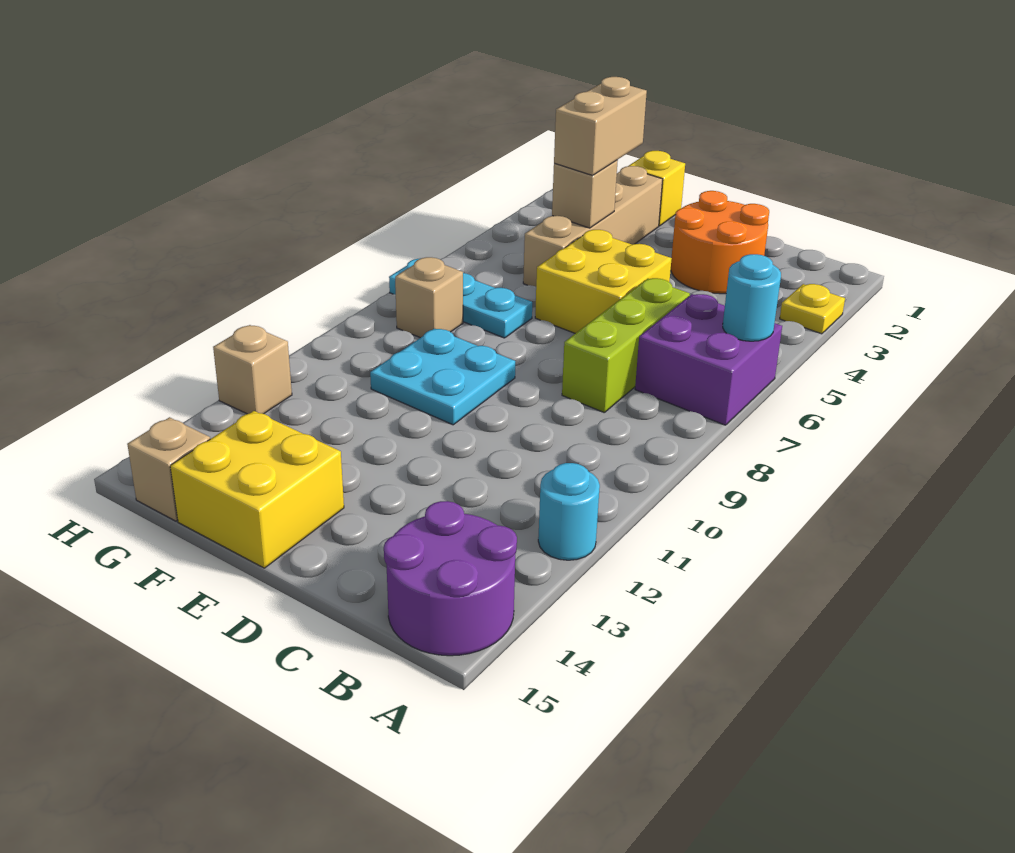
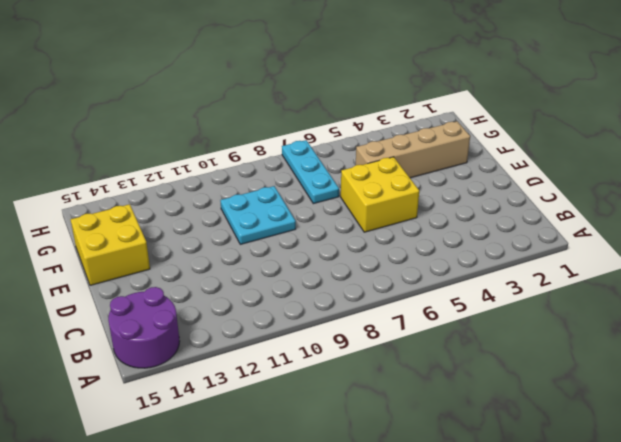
none -> yellow plate A3 level 1
none -> purple brick A6:B7 level 1
none -> cyan round brick A12 level 1

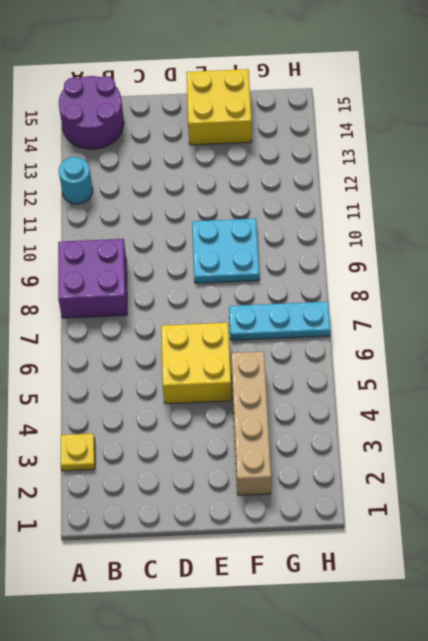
purple brick A8:B9 level 1 -> purple brick A6:B7 level 1
none -> orange round brick C2:D3 level 1
none -> lime brick C6:C8 level 1
none -> yellow brick F1 level 1

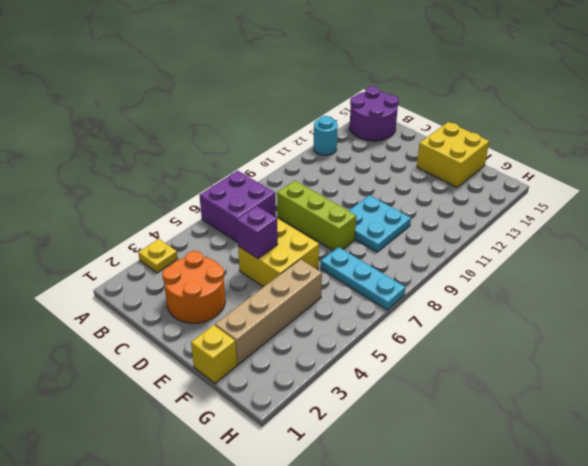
lime brick C8:E8 level 1 -> lime brick C6:C8 level 1
purple brick D5 level 2 -> none
none -> tan brick G8 level 1
none -> tan brick G15 level 1
none -> tan brick H12 level 1

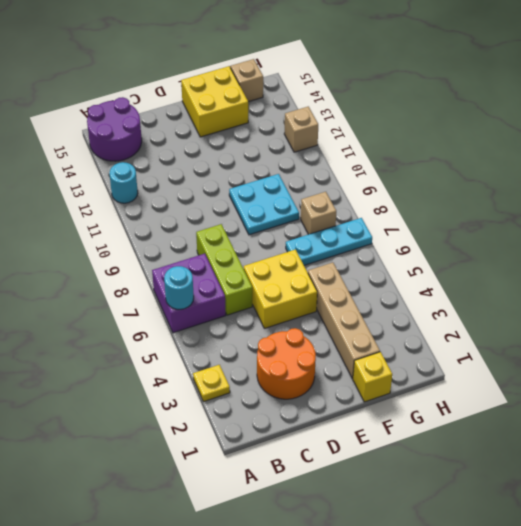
none -> tan brick F4 level 2
none -> tan brick F3:F4 level 3

